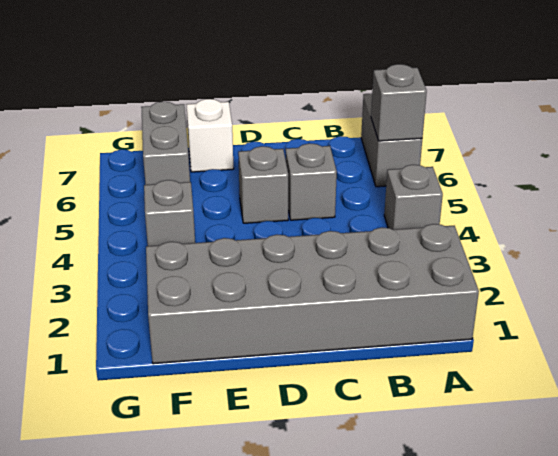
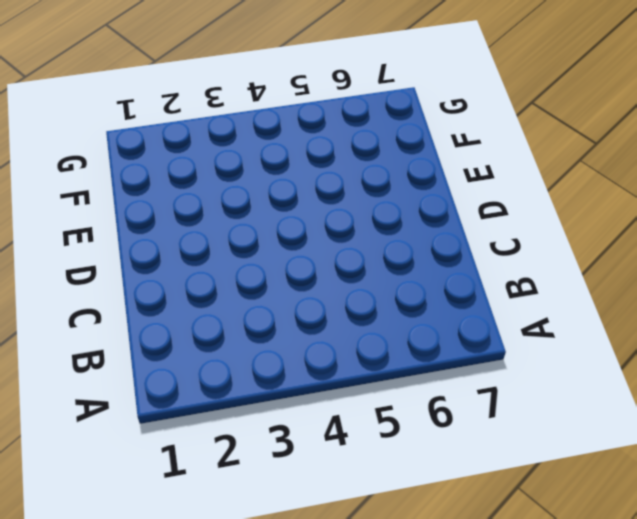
none -> grey brick A1:F2 level 1
none -> grey brick A4 level 1

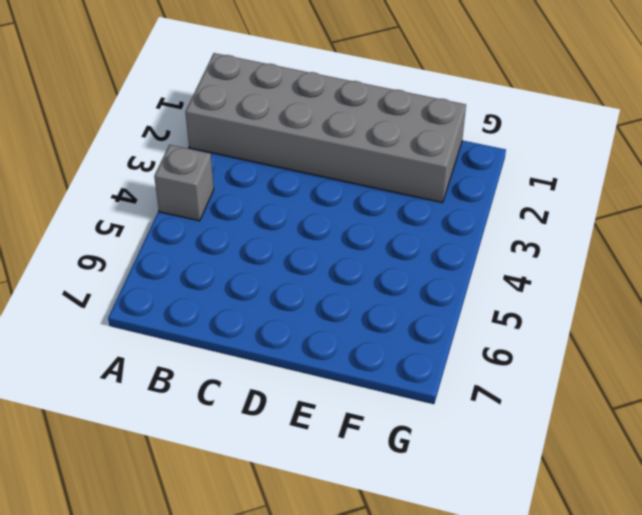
none -> grey brick A6:A7 level 1
none -> grey brick C5 level 1

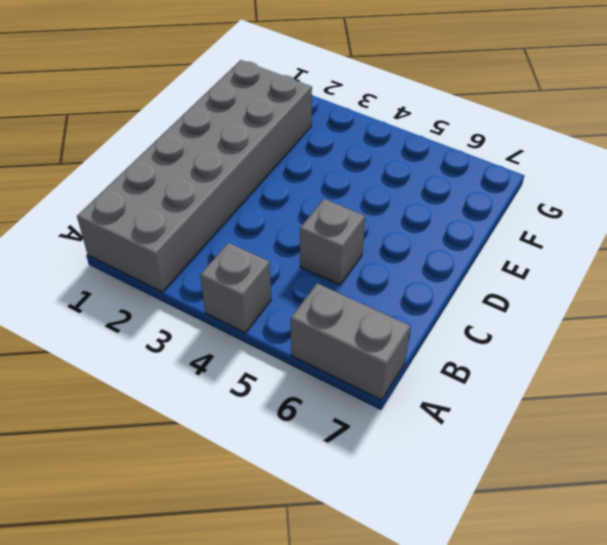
none -> grey brick D5 level 1
none -> white brick E7 level 1

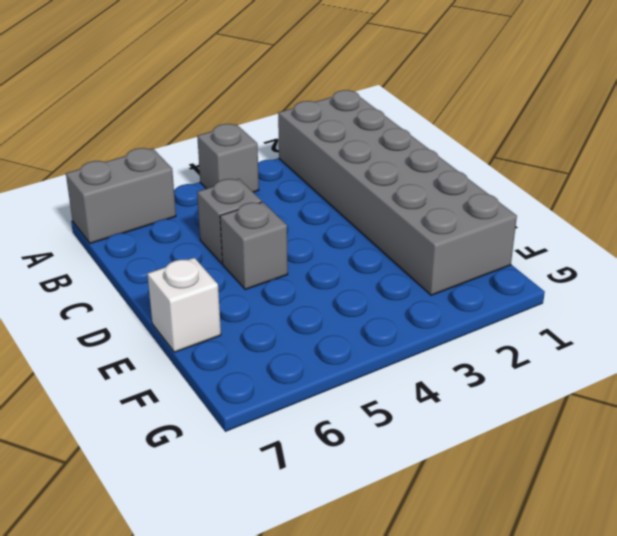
none -> grey brick F4 level 1
none -> grey brick F6:F7 level 1

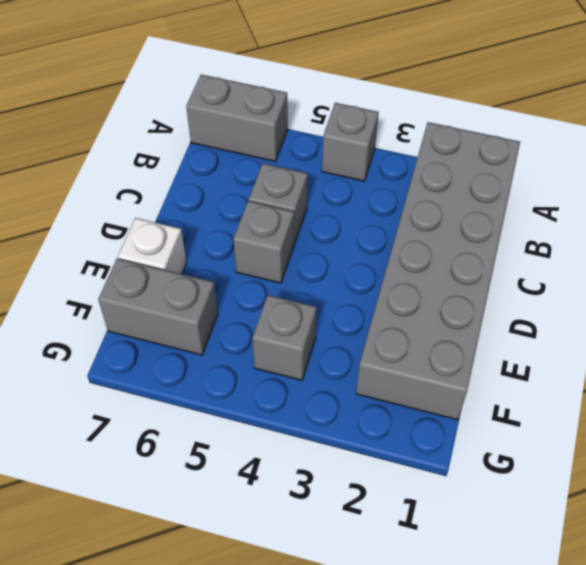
none -> grey brick A6 level 2

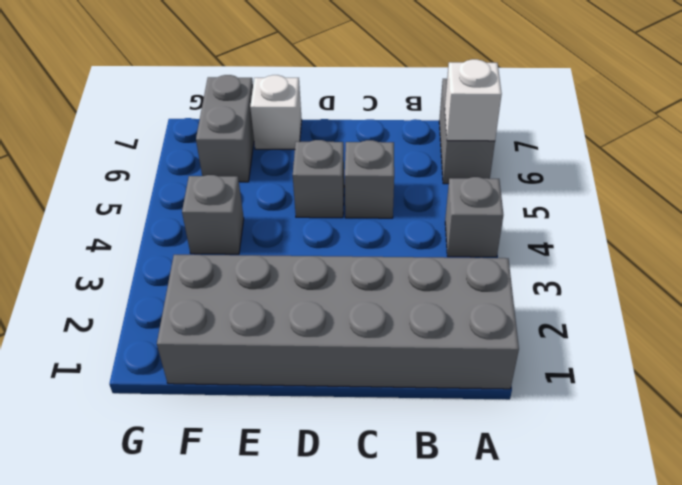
white brick A6 level 2 -> grey brick A6 level 2

